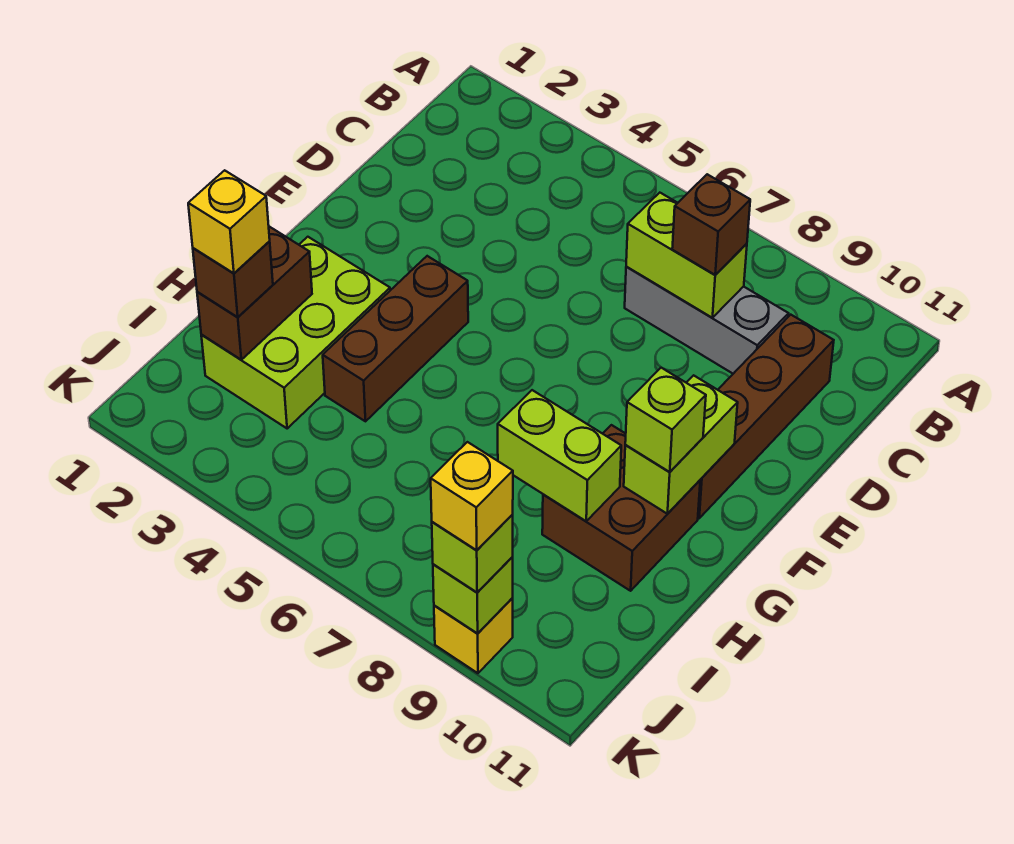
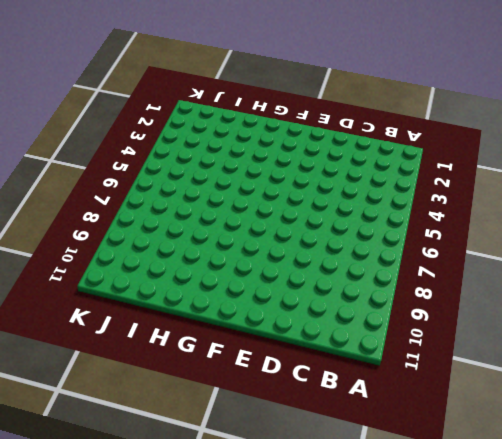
none -> grey brick C7:C9 level 1
none -> brown brick C10:F10 level 1
none -> brown brick F4:H4 level 1

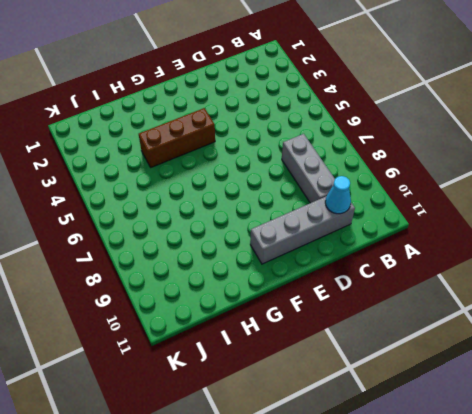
grey brick C10:F10 level 1 -> brown brick C10:F10 level 1
cyan cone C10 level 2 -> none
none -> lime brick G2:I3 level 1
none -> brown brick G9:H10 level 1
none -> yellow brick K9 level 1

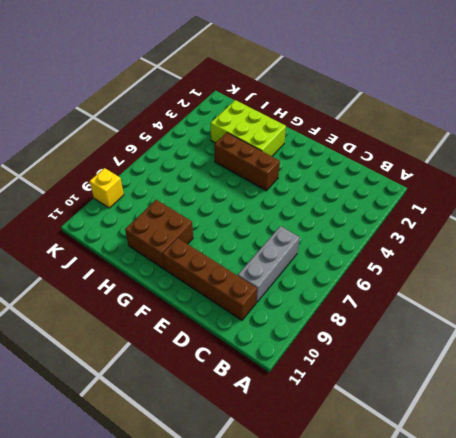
none -> lime brick C7:C8 level 2
none -> lime brick F10:G10 level 2
none -> brown brick H2:I2 level 2

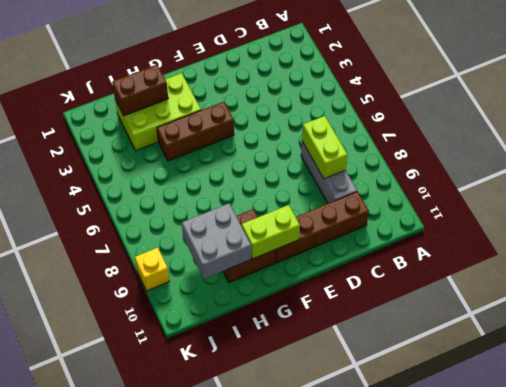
grey brick H9:I10 level 2 -> lime brick H8:H9 level 2
none -> lime brick K9 level 2
none -> brown brick C8 level 3
none -> lime brick G10 level 3

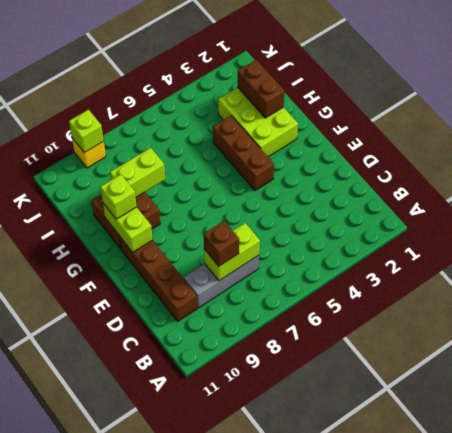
none -> brown brick I2 level 3
none -> lime brick K9 level 3
none -> yellow brick I2 level 4

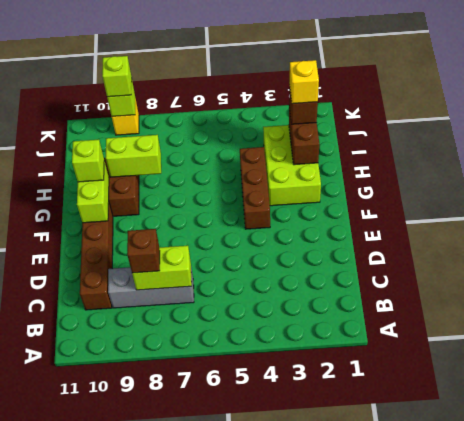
none -> yellow brick K9 level 4

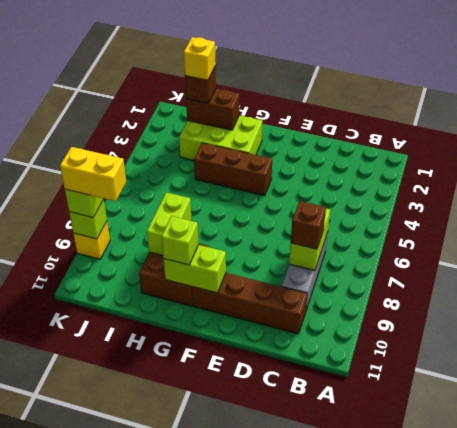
yellow brick J9:K9 level 4 -> yellow brick K9 level 4

